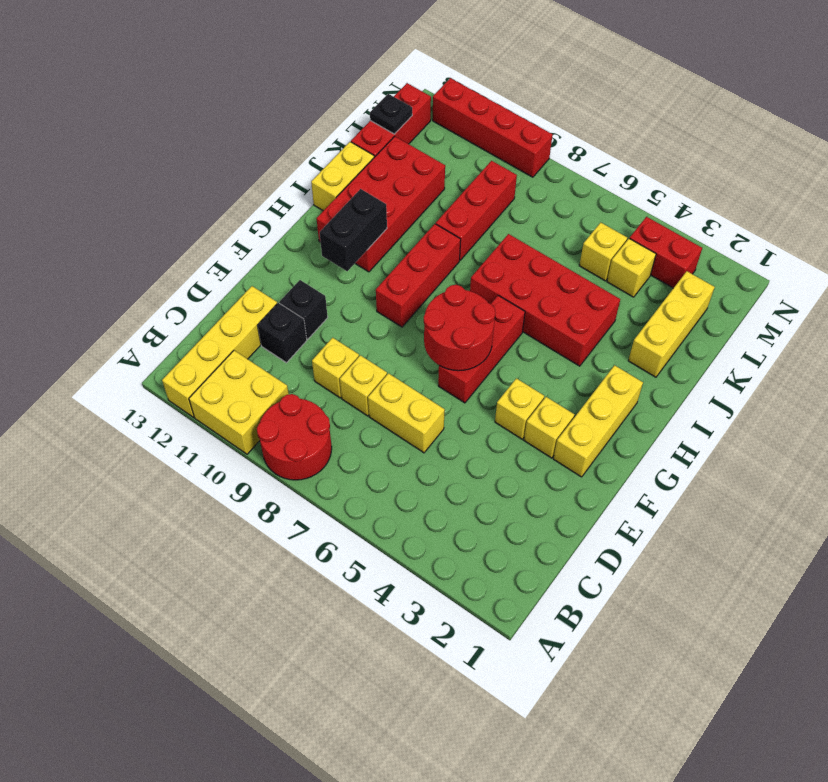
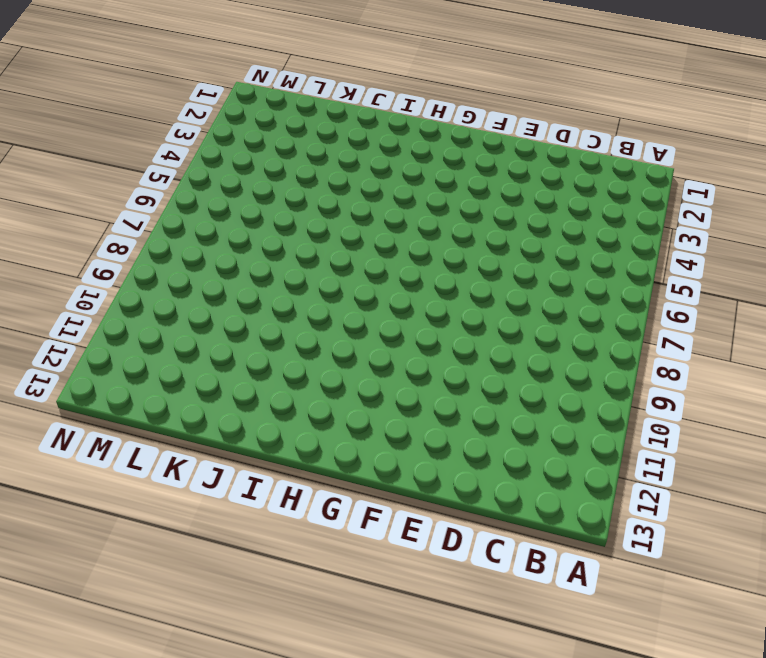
none -> red round brick A8:B9 level 1
none -> yellow brick A10:B11 level 1
none -> yellow brick A12:D12 level 1

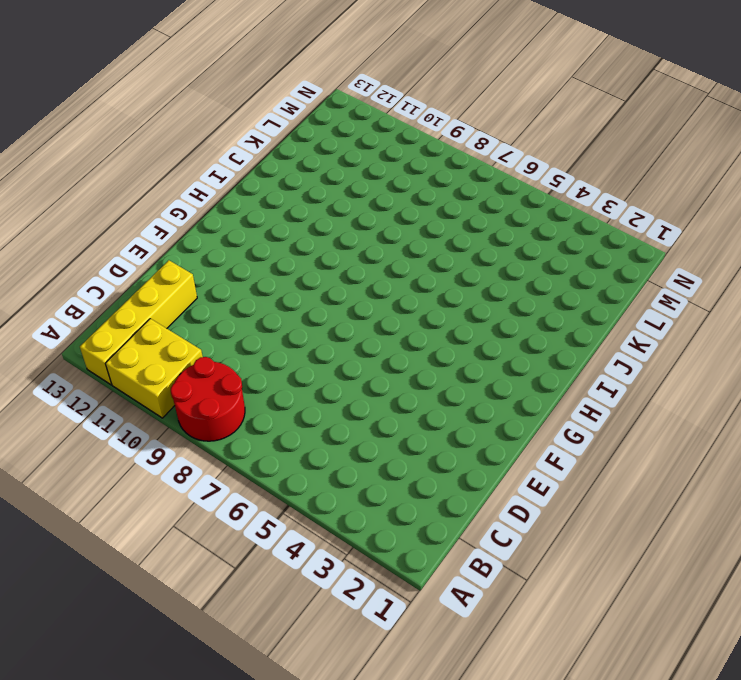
none -> yellow brick D6:D7 level 1
none -> yellow brick D8 level 1
none -> yellow brick D9 level 1

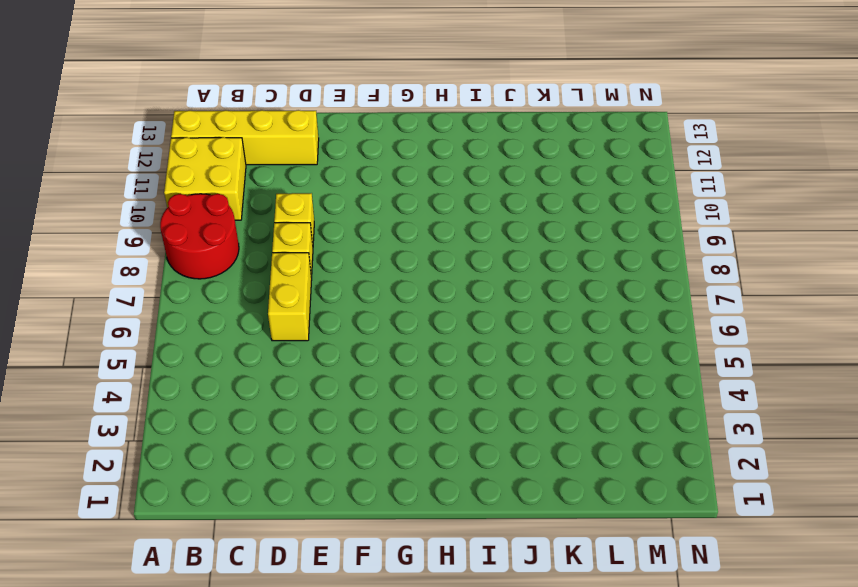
none -> black brick D11 level 1
none -> black brick E11 level 1
none -> yellow brick F2:H2 level 1

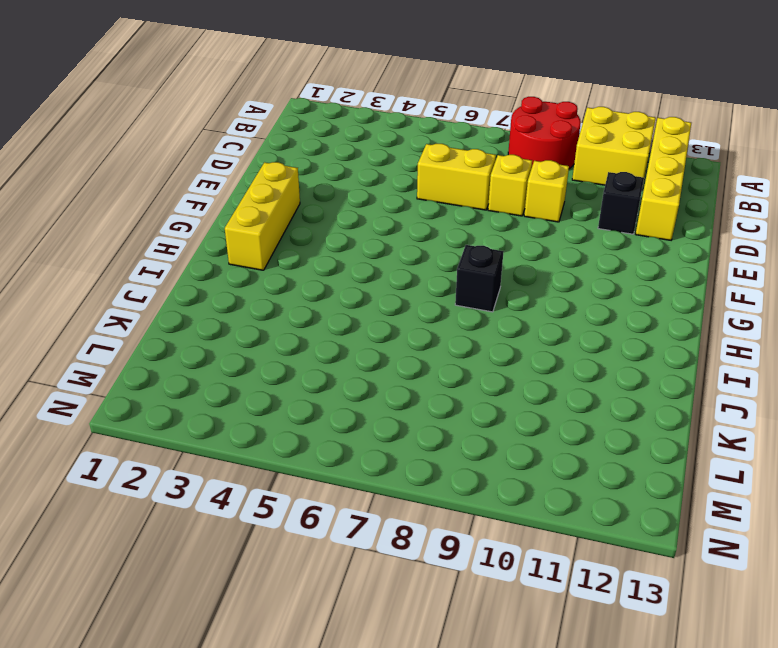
black brick H8 level 1 -> black brick E11 level 1
none -> yellow brick F3 level 1
none -> yellow brick F4 level 1
none -> red brick F6:H6 level 1

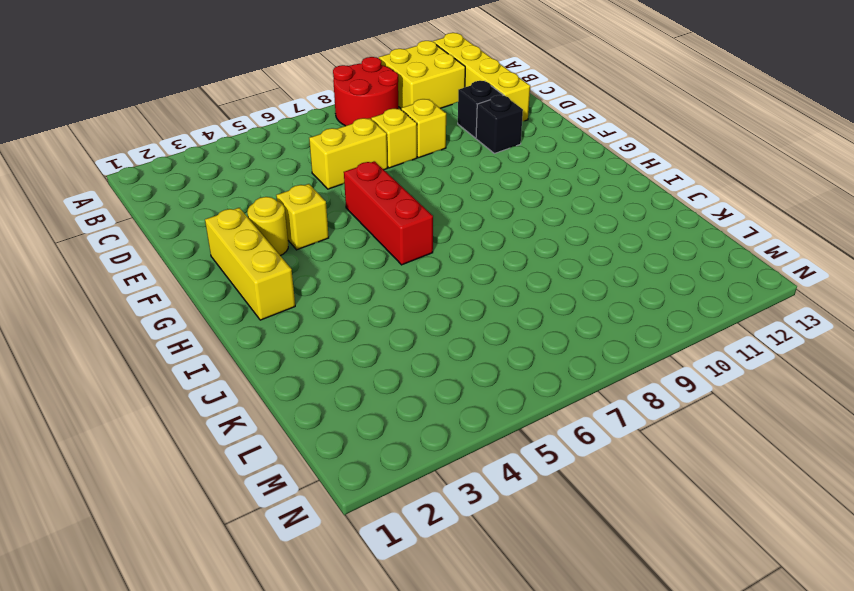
yellow round brick F3 level 1 -> yellow brick F3 level 1
none -> red brick G9:I9 level 1
none -> red brick H11:K12 level 1
none -> red brick I4:J7 level 1

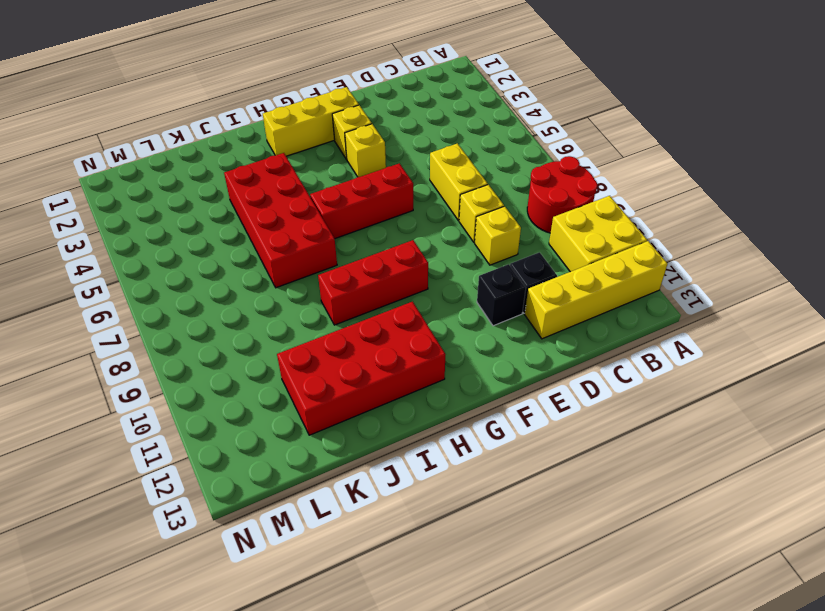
none -> yellow brick I13:J13 level 1
none -> yellow brick J2:L2 level 1
none -> red brick J9:L9 level 1

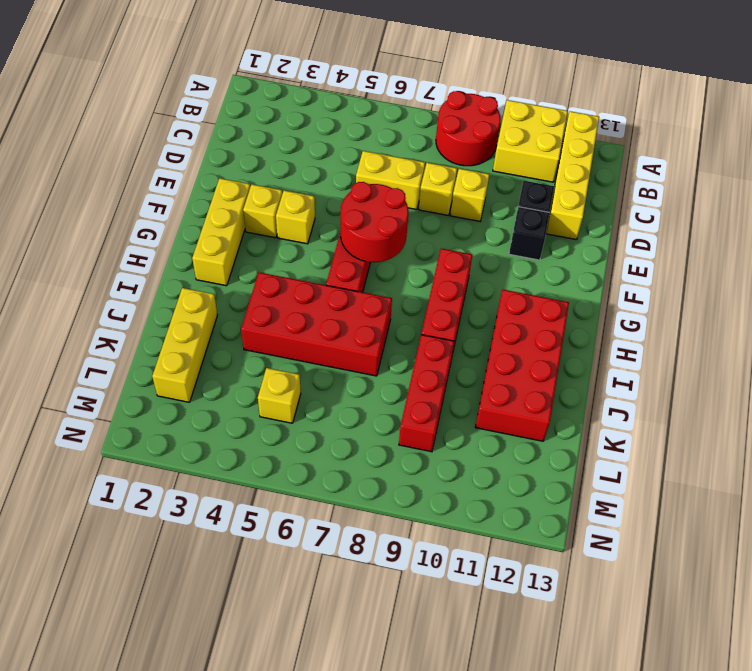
none -> yellow brick I13:J13 level 1
none -> red brick K13:M13 level 1
none -> yellow brick L4 level 1

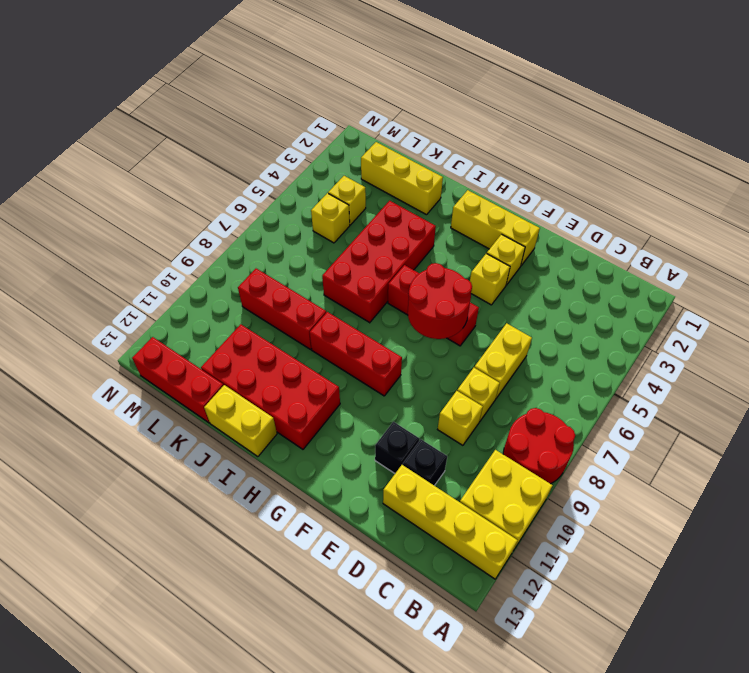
none -> red brick M3:M4 level 1
none -> red brick N9:N12 level 1
none -> black brick G11:H11 level 2

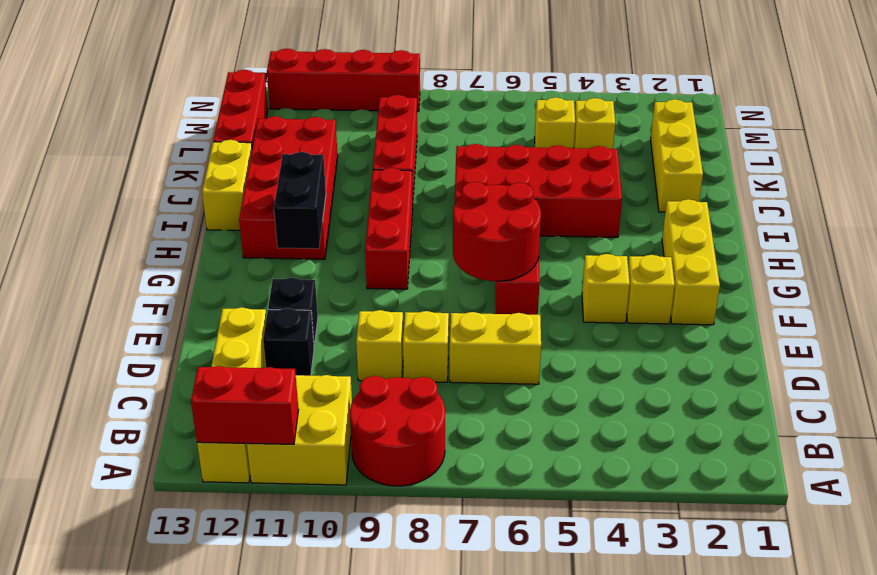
red brick A11:A12 level 2 -> red brick M3:M4 level 1
none -> black plate L13 level 2

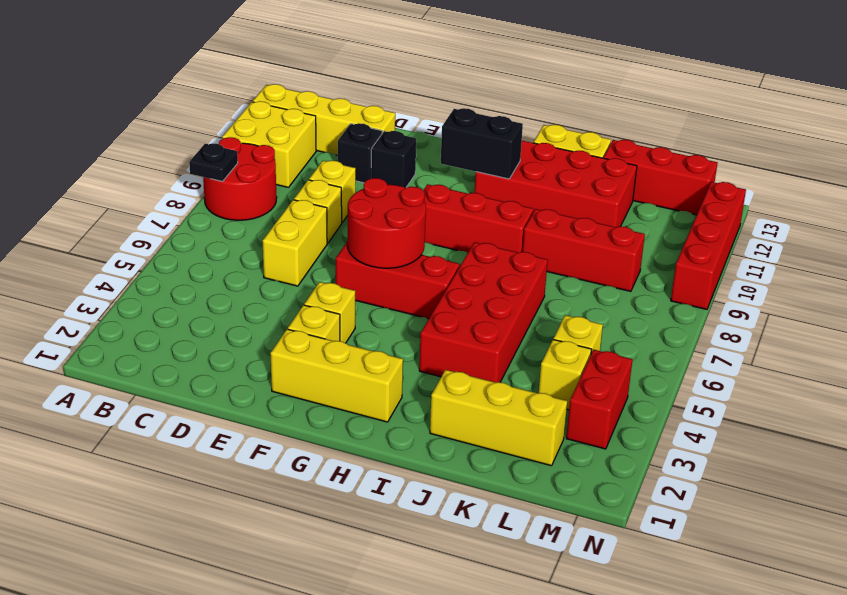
black plate A8 level 2 -> black plate L13 level 2

